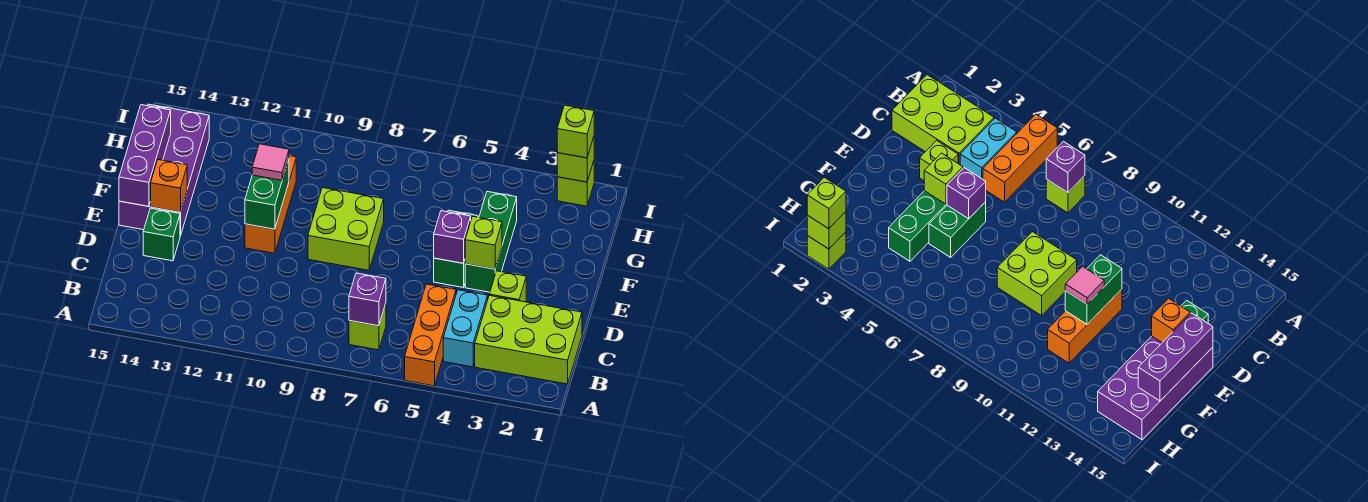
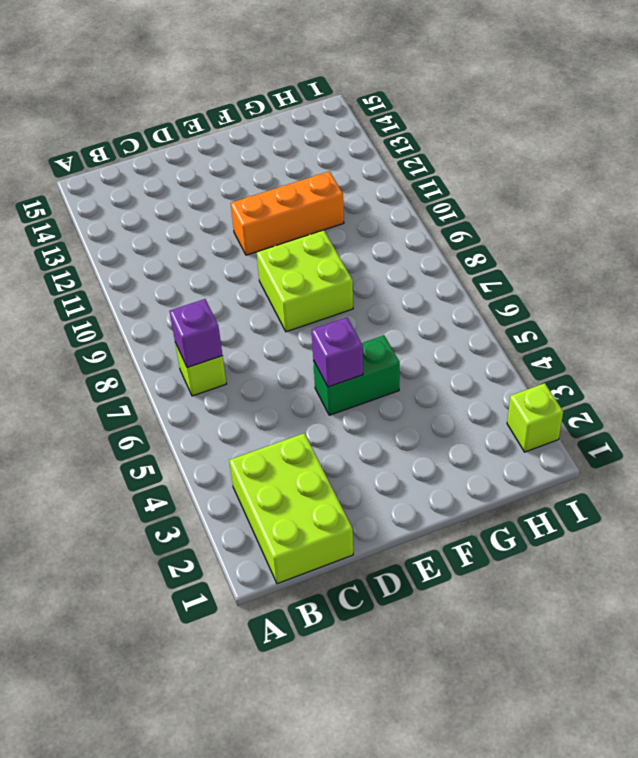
none -> orange brick A5:C5 level 1
none -> cyan brick B4:C4 level 1
none -> lime brick D3 level 1

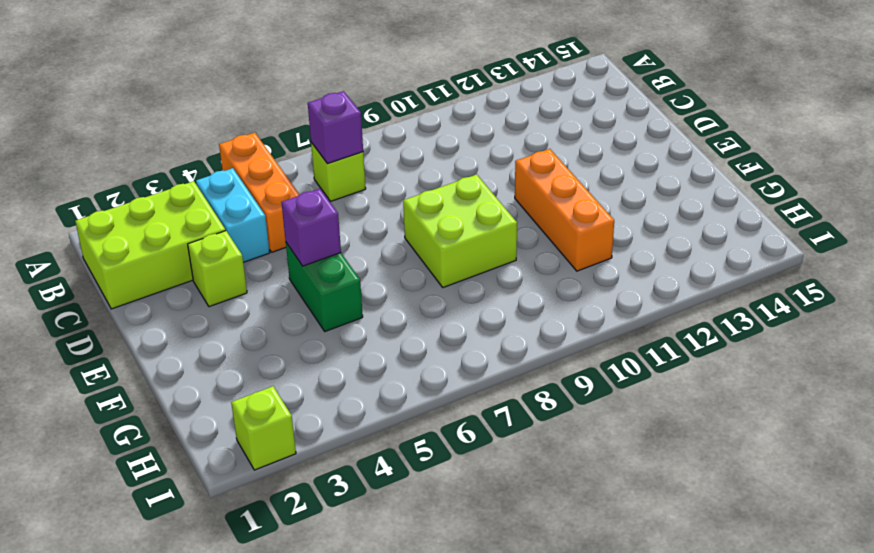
none -> green brick D14 level 1
none -> green brick E4:G4 level 1
none -> purple brick E14:H15 level 1

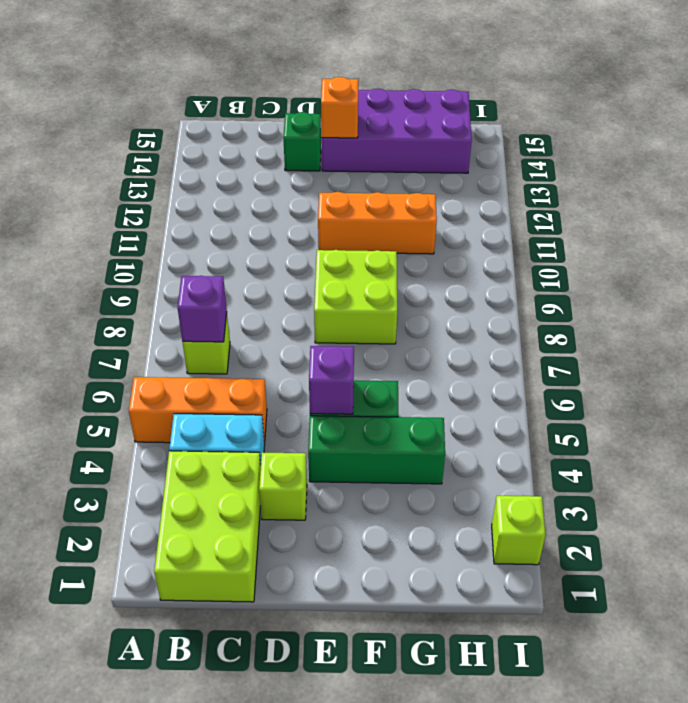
none -> lime brick E4 level 2
none -> green brick E11:F11 level 2
none -> purple brick E15:G15 level 2

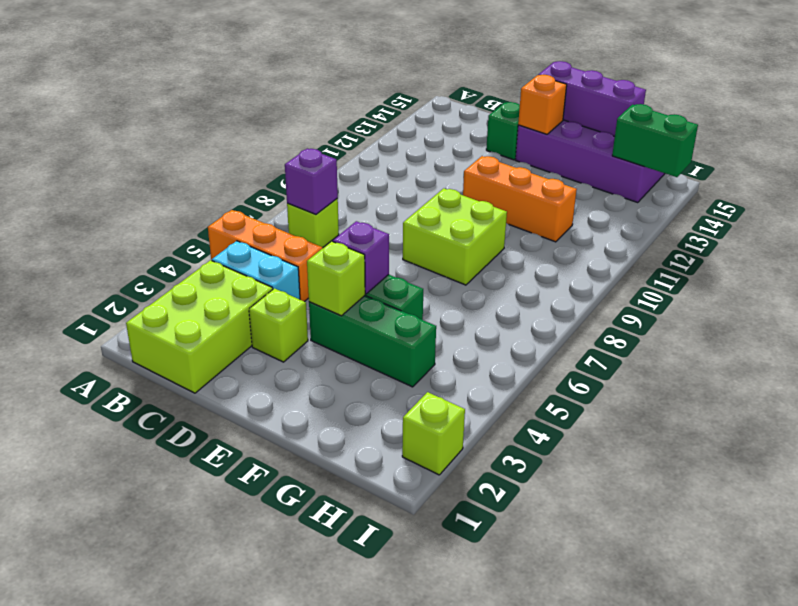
green brick H14:I14 level 2 -> green brick E11:F11 level 2
none -> lime brick I2 level 2
none -> pink tile F11 level 3
none -> lime brick I2 level 3

